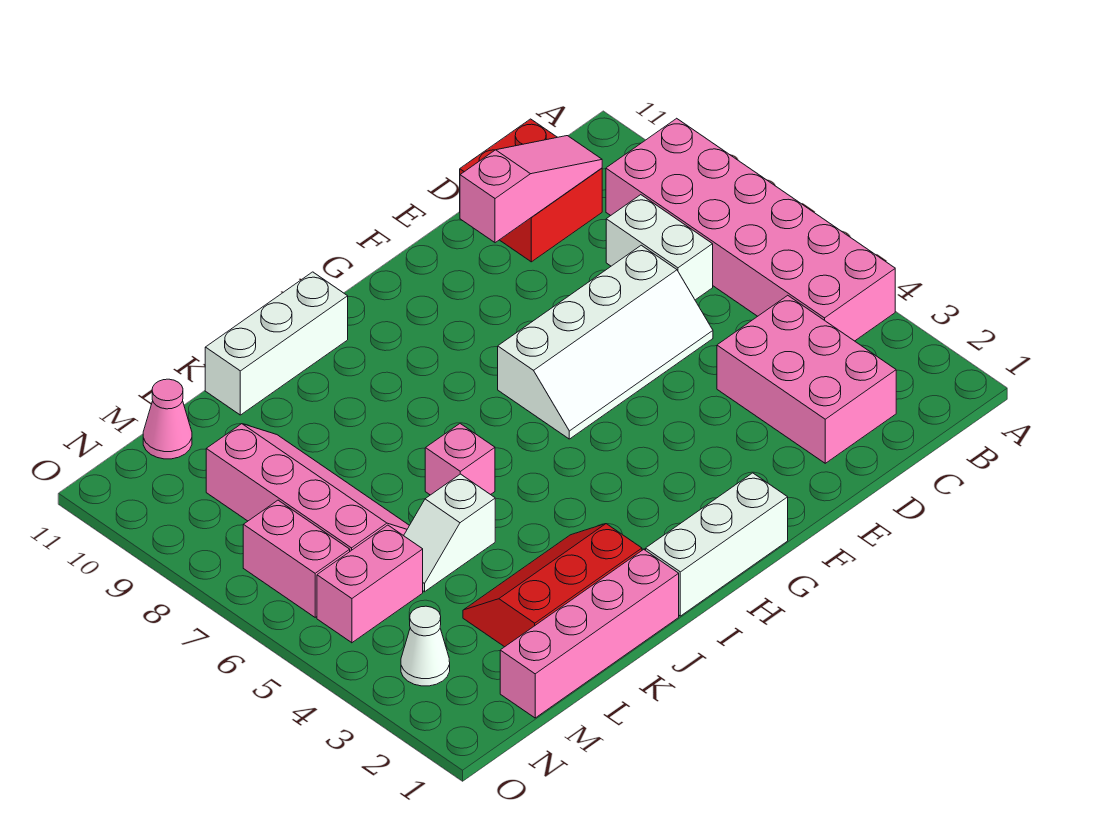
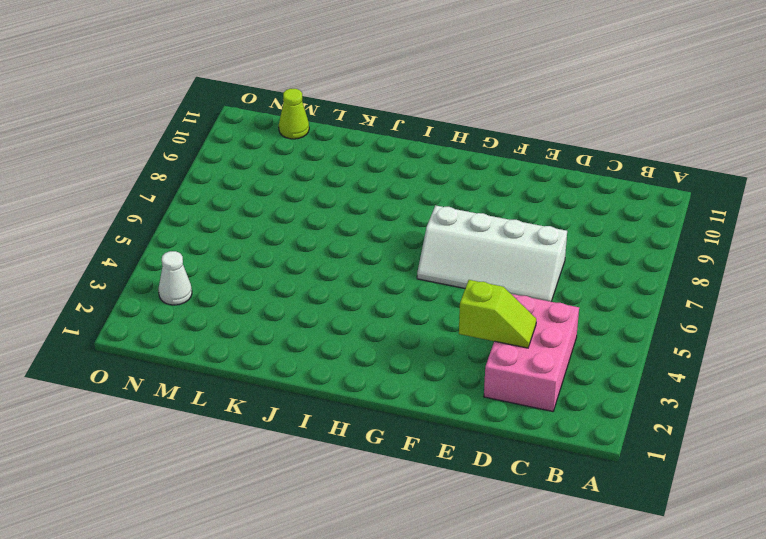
lime slope D3:E3 level 2 top E -> none
lime cone M11 level 1 -> pink cone M11 level 1
none -> pink brick A4:B9 level 1
none -> white brick C7:C8 level 1
none -> red brick C10:D11 level 1

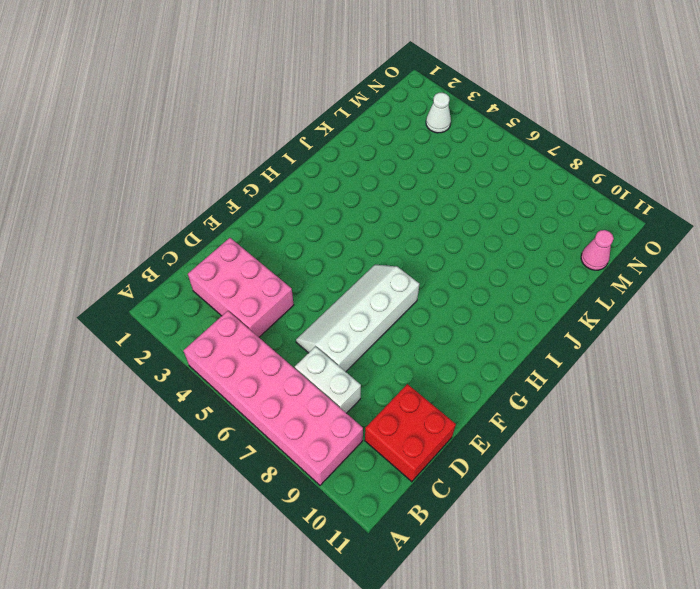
none -> white brick G1:I1 level 1
none -> white brick I11:K11 level 1
none -> pink brick J1:M1 level 1

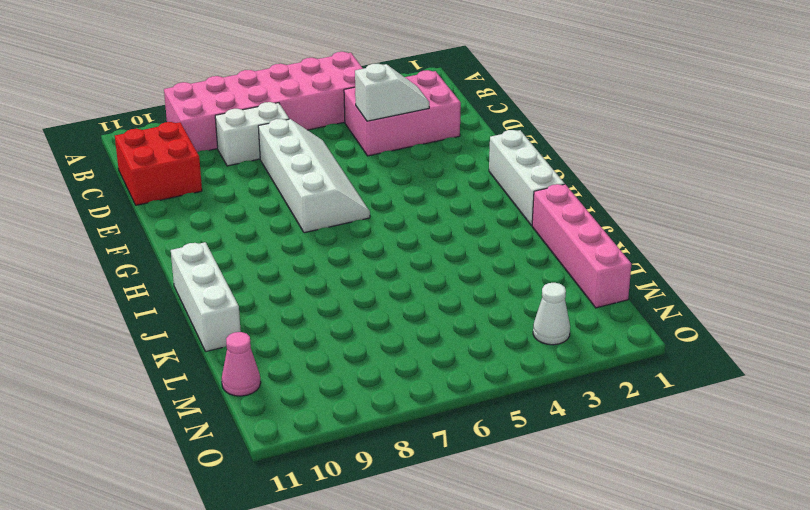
white slope D3:D4 level 2 top 4 -> white slope K5:L5 level 1 top K
none -> red slope J2:L3 level 1 top 2
none -> pink brick J6 level 1
none -> pink slope L6:M9 level 1 top M

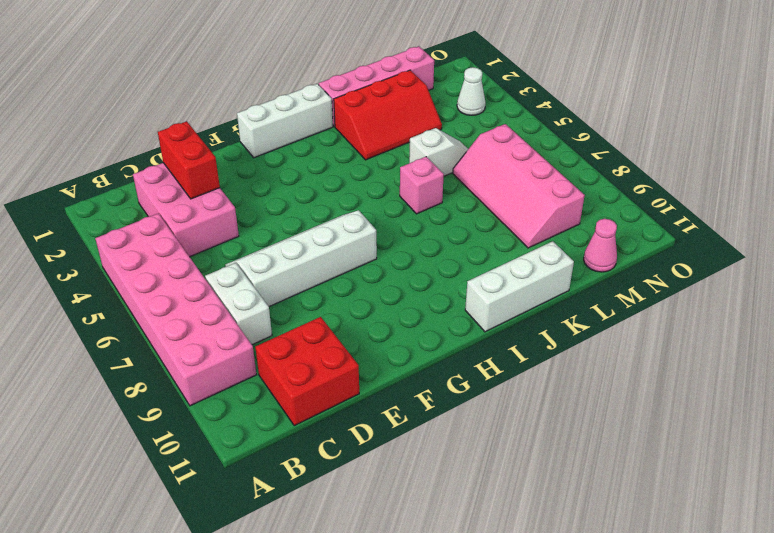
red brick D2:D3 level 2 -> none
none -> pink brick M5:N5 level 1
none -> pink brick N6:N7 level 1
none -> pink slope C10:E10 level 2 top E

